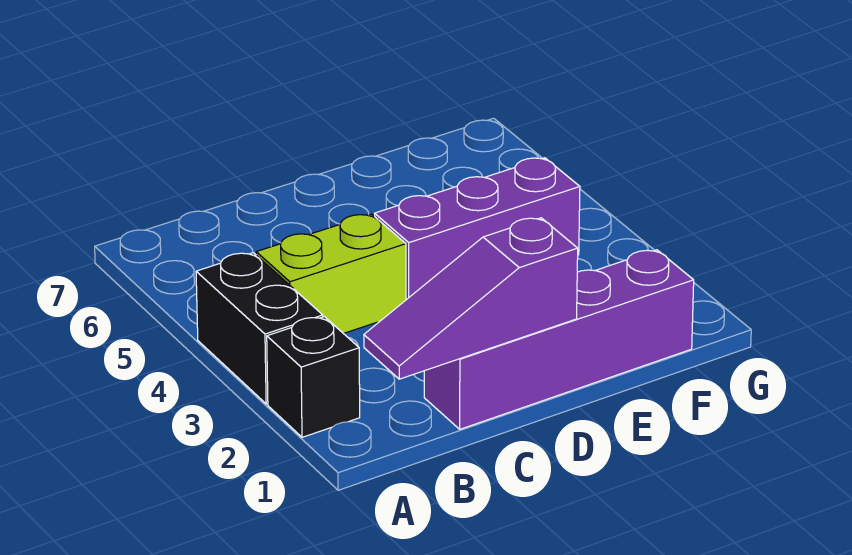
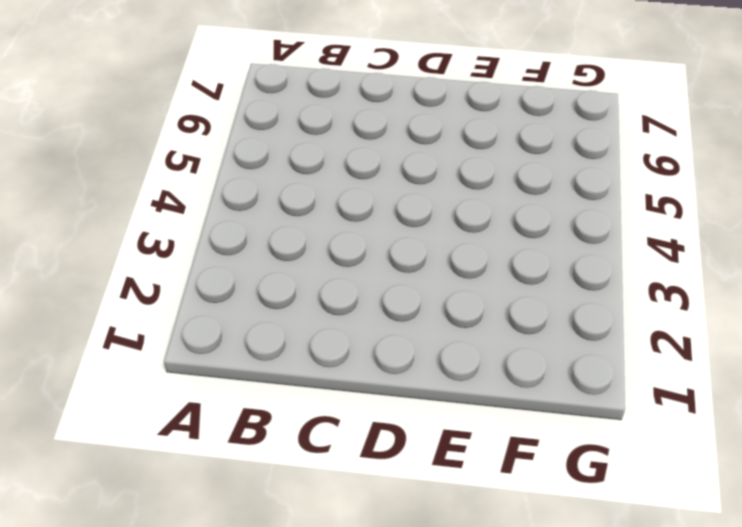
none -> black brick A2 level 1
none -> black brick A3:A4 level 1

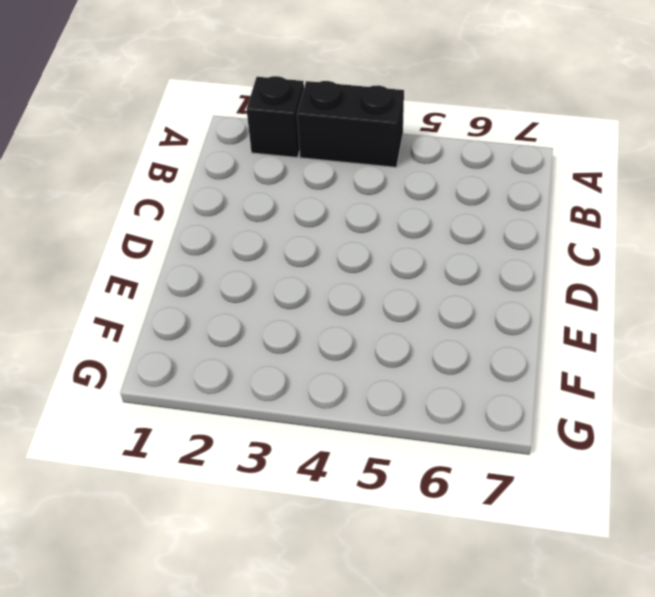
none -> lime brick B4:C4 level 1
none -> purple brick C1:F1 level 1

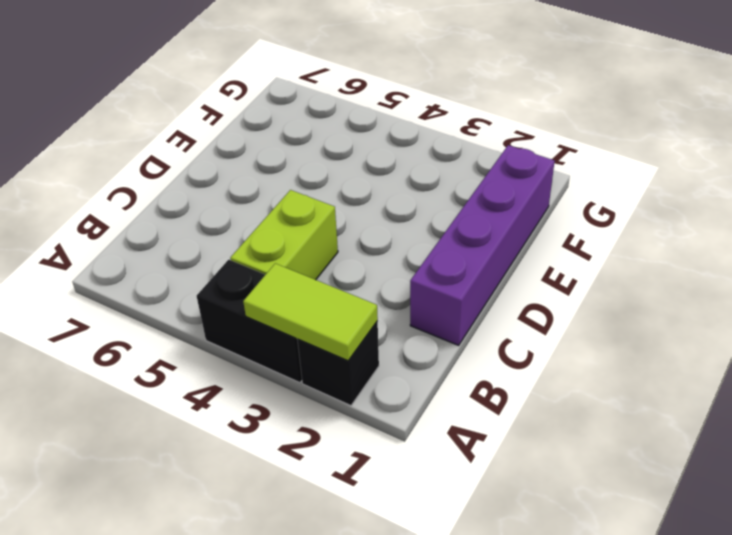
lime tile A2:A3 level 2 -> none
none -> purple brick D4:F4 level 1
none -> purple slope B1:D1 level 2 top D

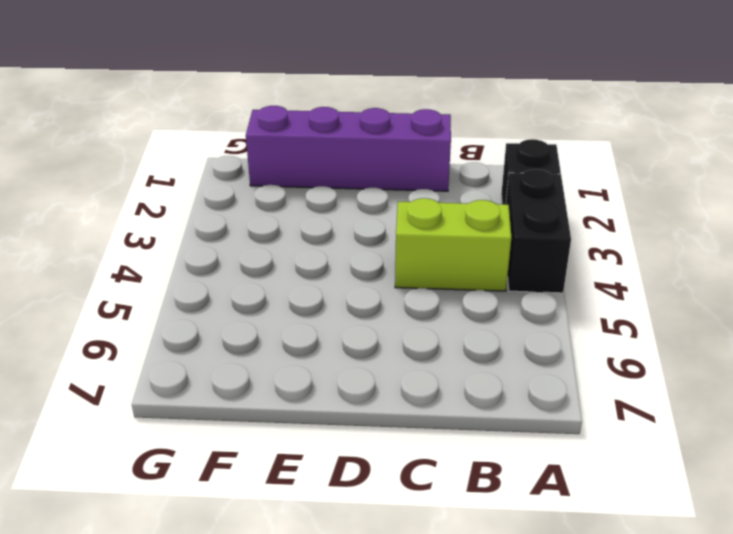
none -> purple brick D4:F4 level 1
none -> purple slope B1:D1 level 2 top D

